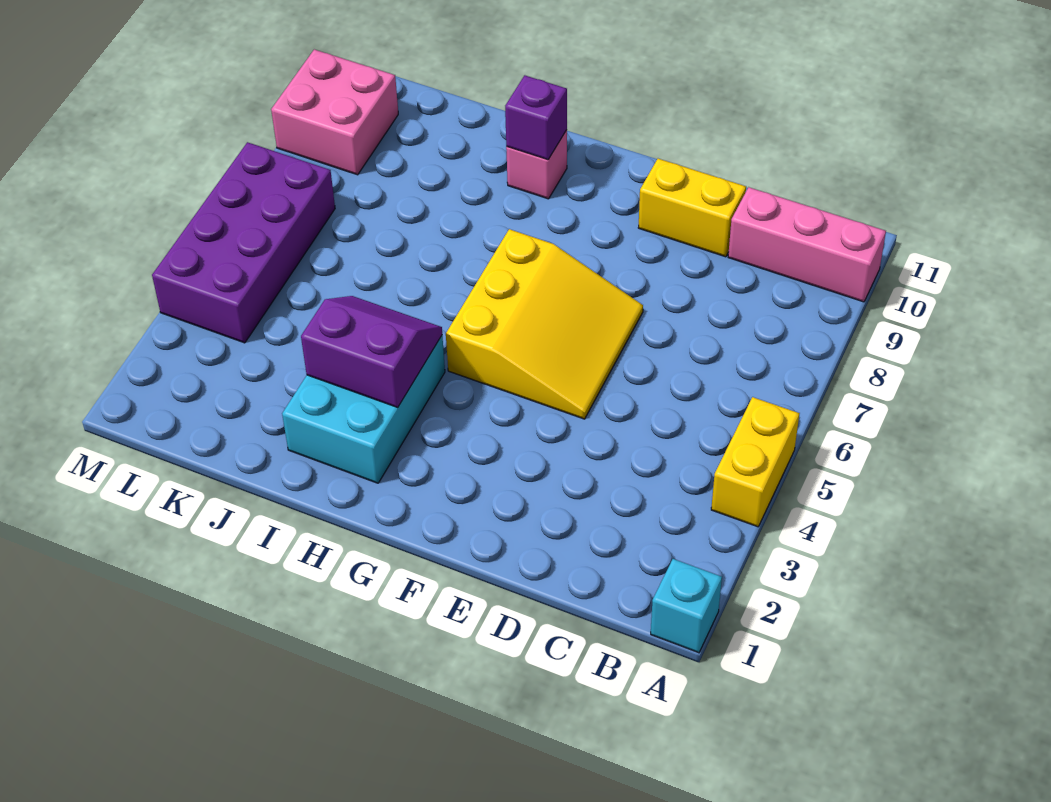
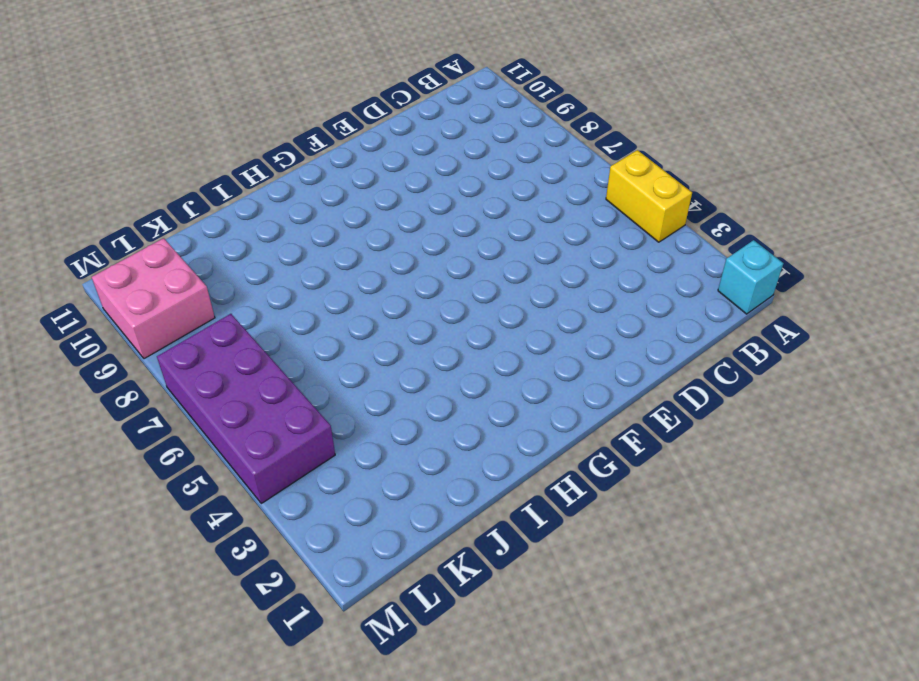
none -> pink brick A10:C10 level 1
none -> yellow brick D10:E10 level 1

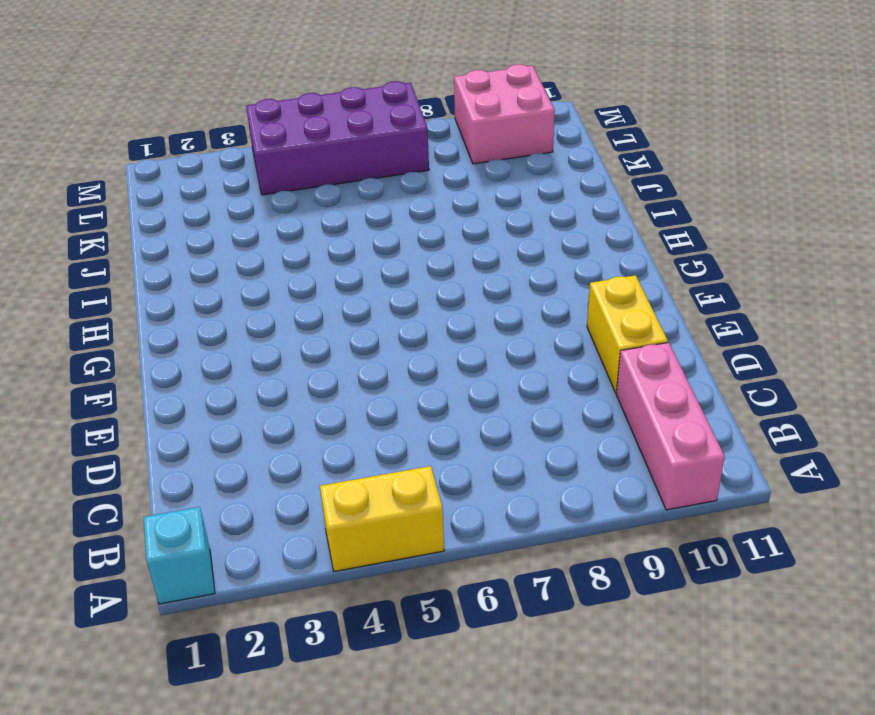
none -> yellow slope E5:G7 level 1 top G
none -> cyan brick H2:I4 level 1

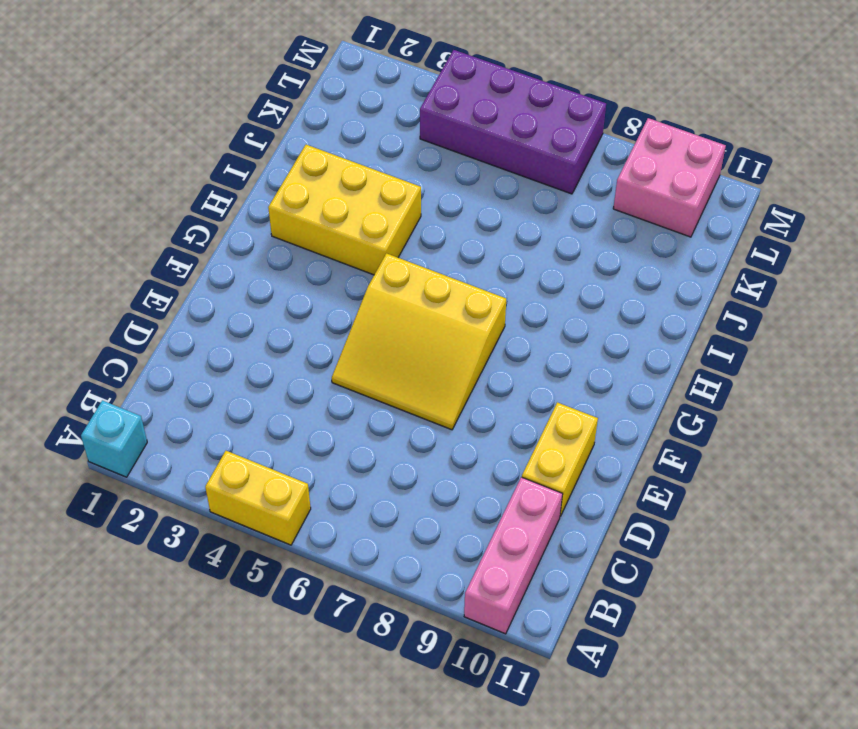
yellow brick H2:I4 level 1 -> cyan brick H2:I4 level 1
none -> pink brick H10 level 1
none -> purple slope H3:I4 level 2 top 3

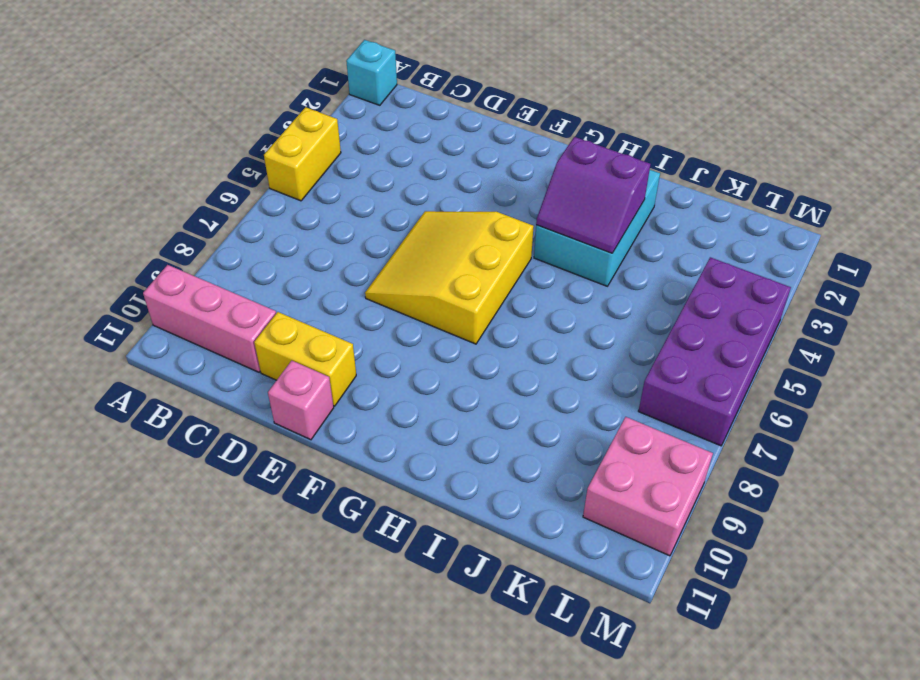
pink brick E11 level 1 -> pink brick H10 level 1
none -> purple brick H10 level 2

